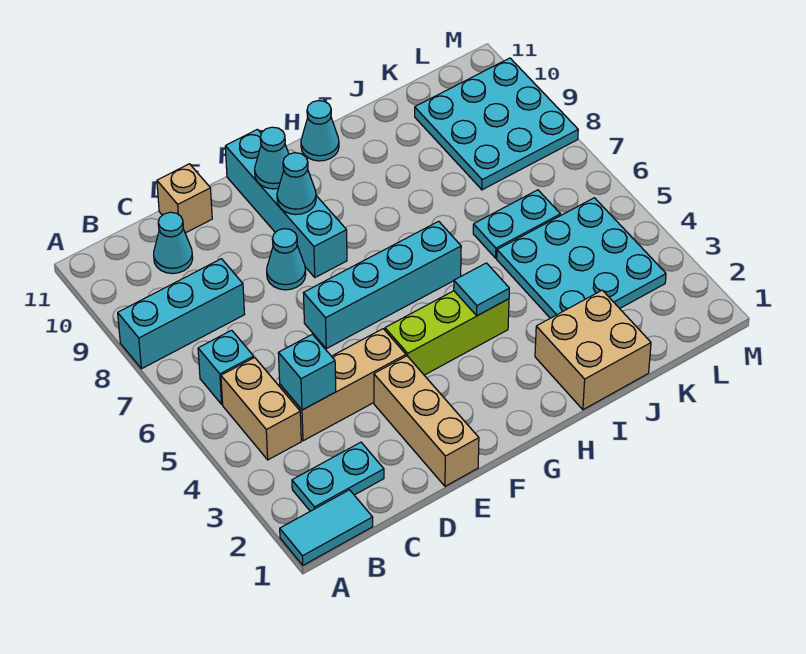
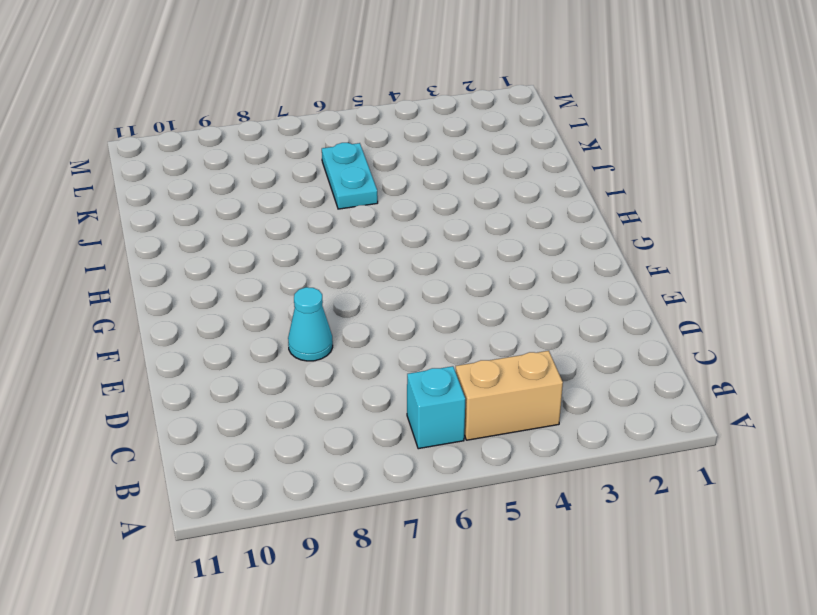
none -> cyan tile A1:B1 level 1
none -> cyan brick A8:C8 level 1
none -> cyan plate B2:C2 level 1

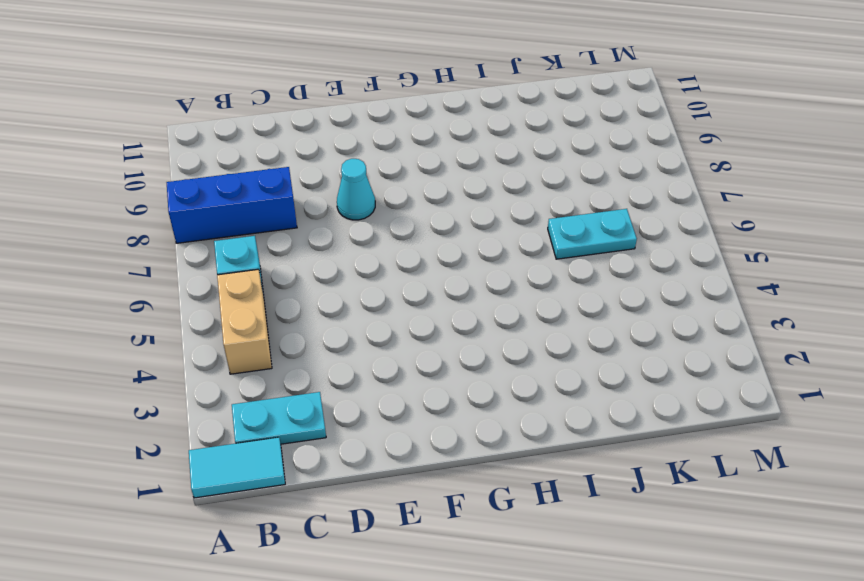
blue brick A8:C8 level 1 -> cyan brick A8:C8 level 1
none -> tan brick C4:E4 level 1
none -> cyan cone C10 level 1
none -> tan brick D11 level 1

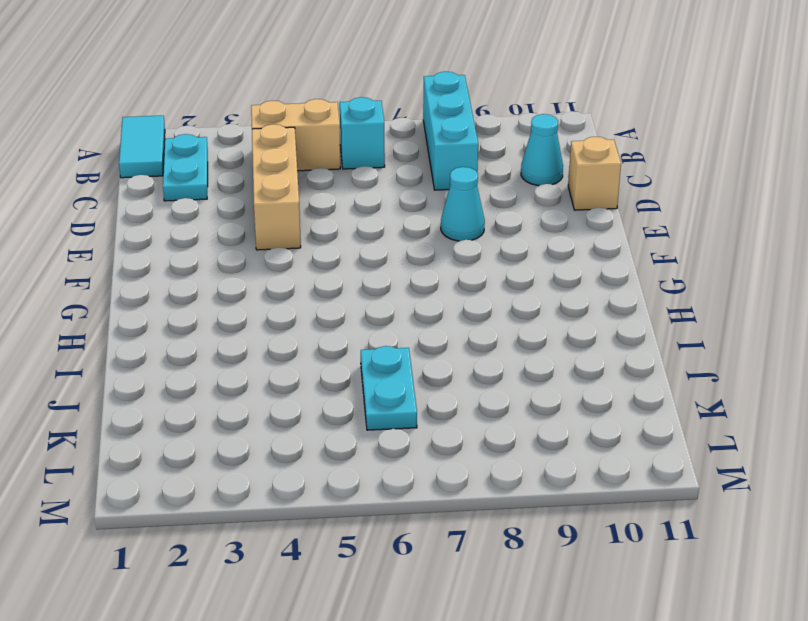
none -> tan brick E1:E3 level 1
none -> cyan brick E6:H6 level 1
none -> lime brick F4:H4 level 1

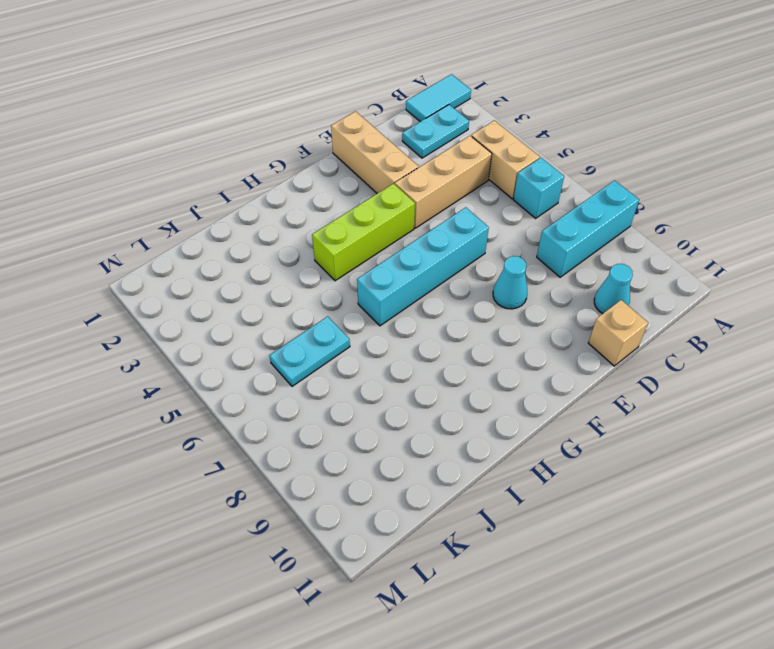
none -> cyan brick F8:F11 level 1
none -> cyan cone H11 level 1
none -> tan brick I1:J2 level 1

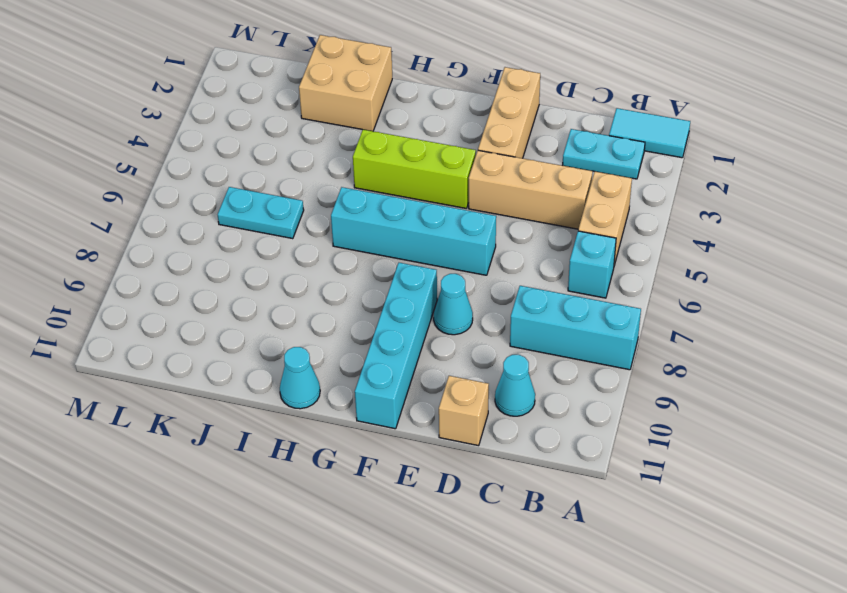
none -> cyan plate J3:L5 level 1
none -> cyan plate K8:M10 level 1
none -> cyan brick C4 level 2

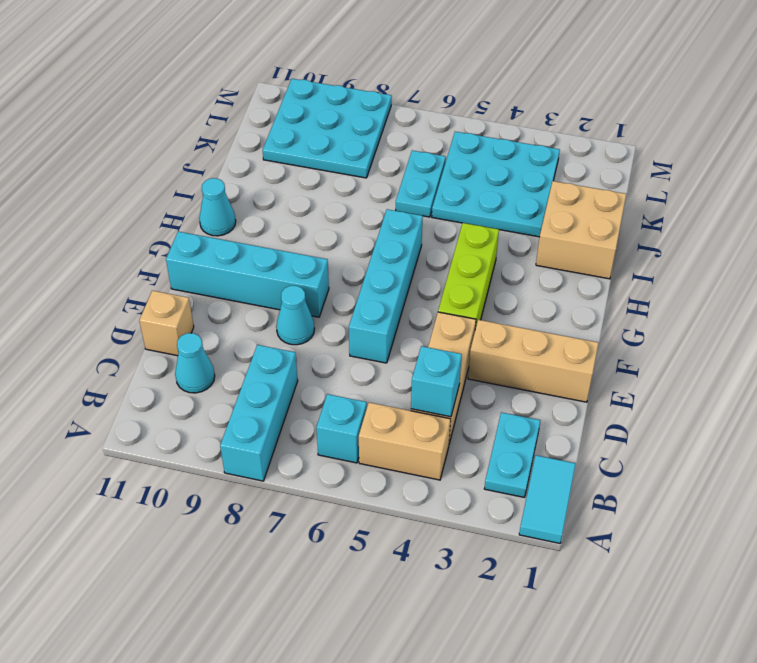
none -> cyan cone F9 level 2
none -> cyan cone F10 level 2
none -> cyan tile H4 level 2

